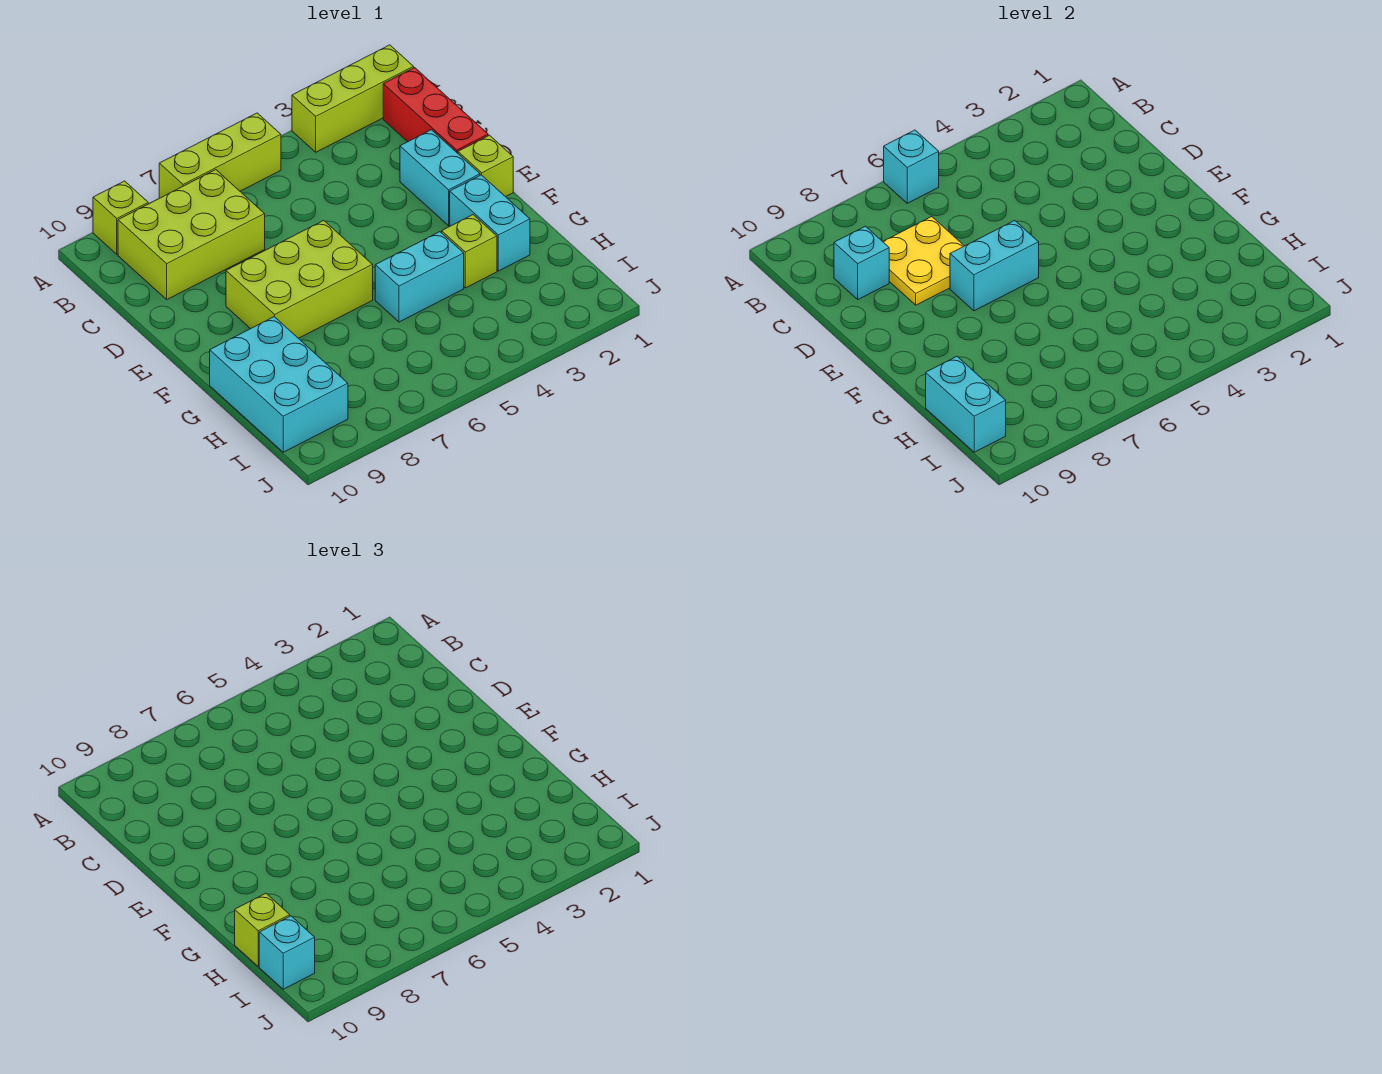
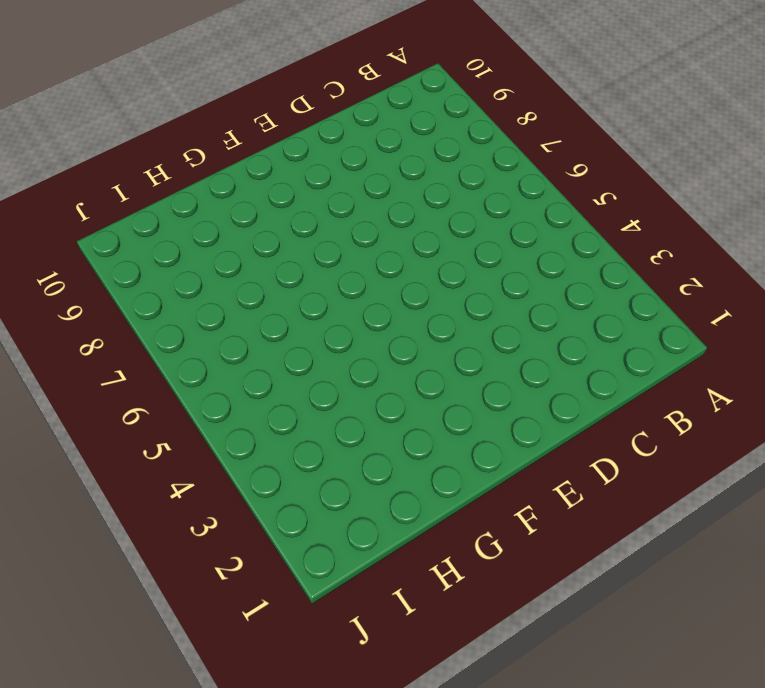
none -> lime brick A1:A3 level 1
none -> lime brick A5:A7 level 1
none -> lime brick A9 level 1

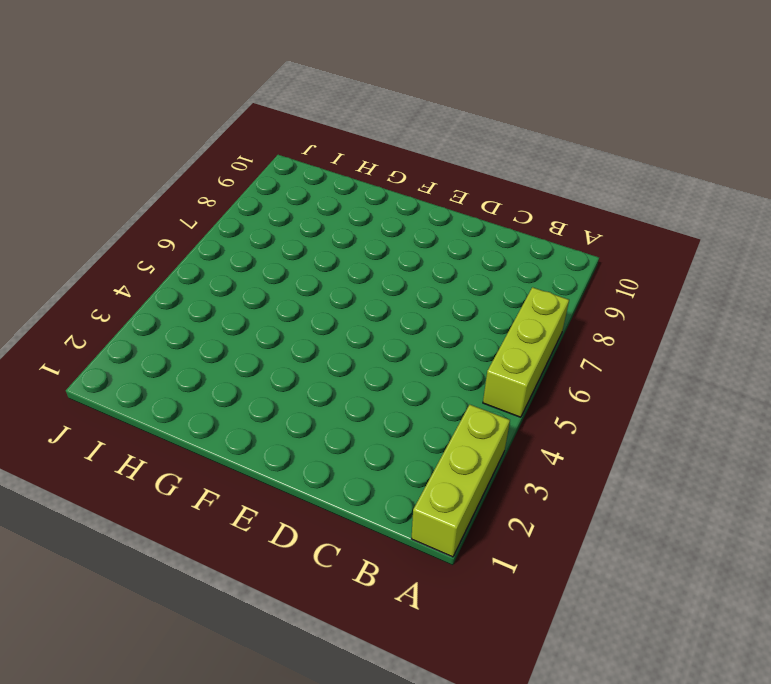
none -> lime brick A9 level 1
none -> red brick B1:D1 level 1
none -> lime brick B7:C9 level 1

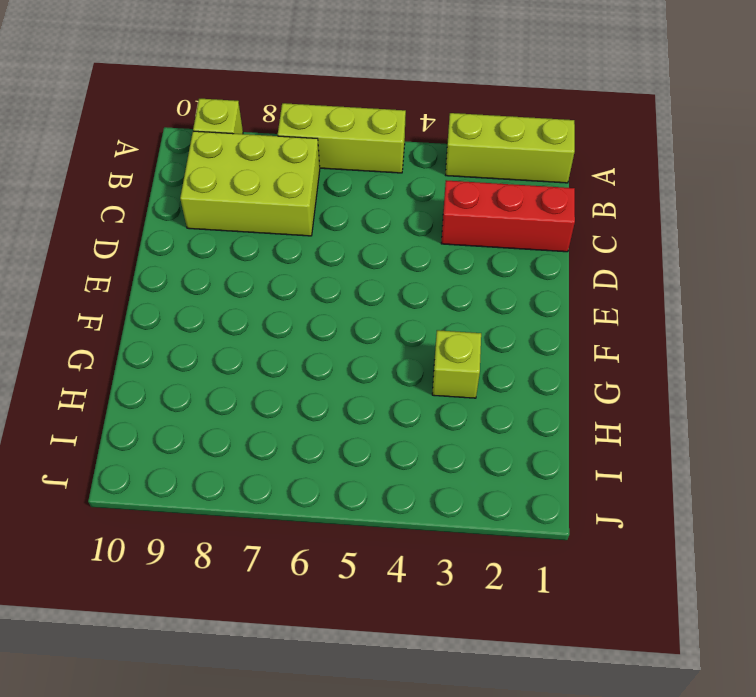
red brick C1:C3 level 1 -> red brick B1:D1 level 1
none -> cyan brick D2:E2 level 1
none -> lime brick E1 level 1
none -> lime brick E6:F8 level 1

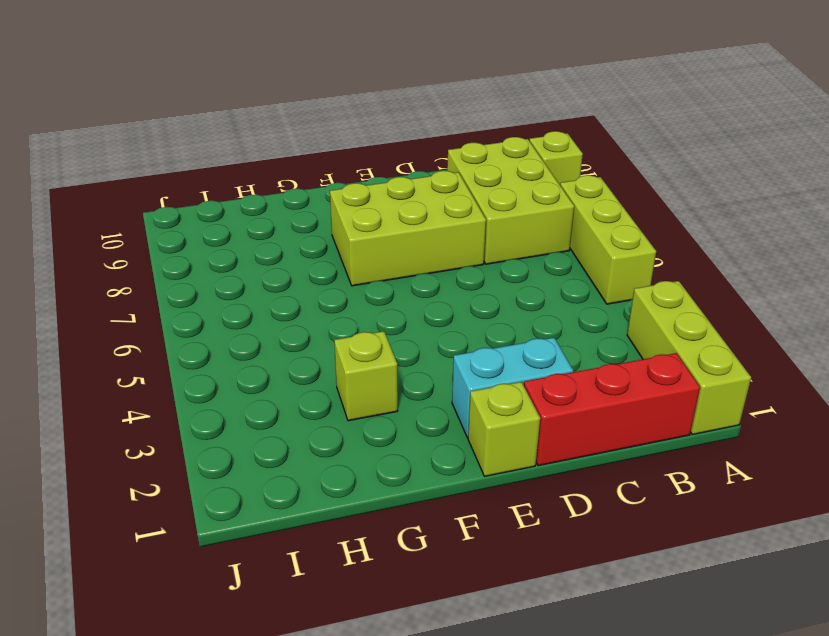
lime brick D7:F8 level 1 -> lime brick E6:F8 level 1
none -> cyan brick F2:G2 level 1
none -> cyan brick G4:G5 level 1
none -> cyan brick G9:I10 level 1

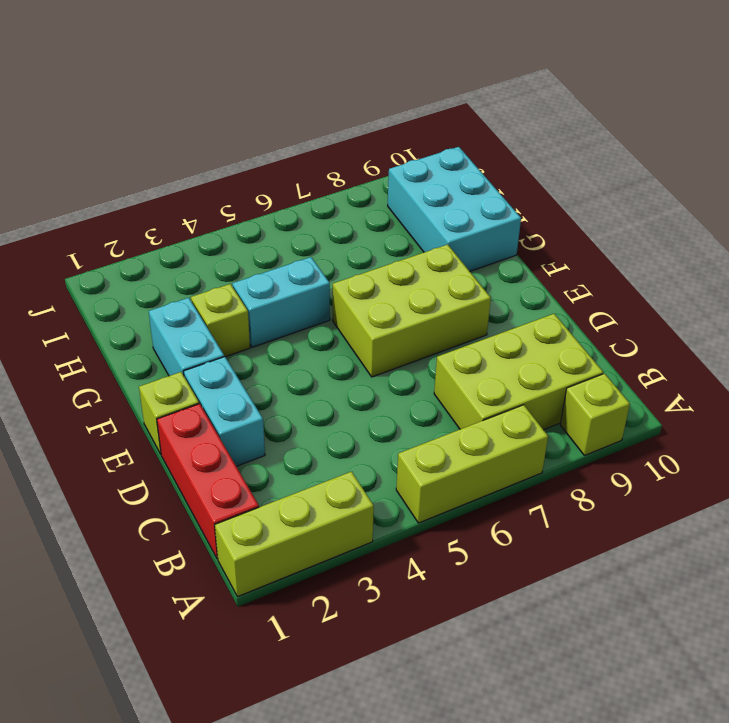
none -> cyan brick A6 level 2
none -> yellow plate C7:D8 level 2
none -> cyan brick C9 level 2

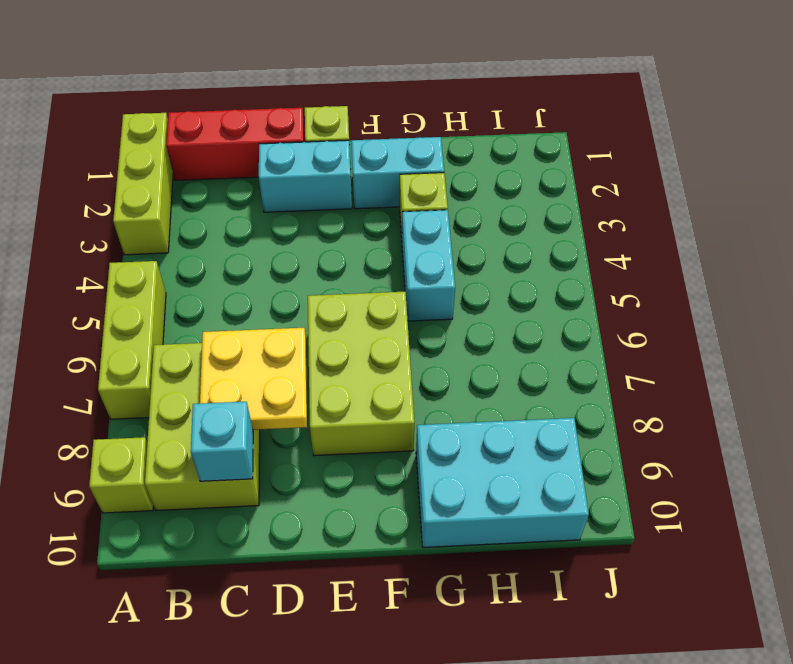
none -> cyan brick A6 level 2
none -> cyan brick E6:E7 level 2
none -> cyan brick H10:I10 level 2

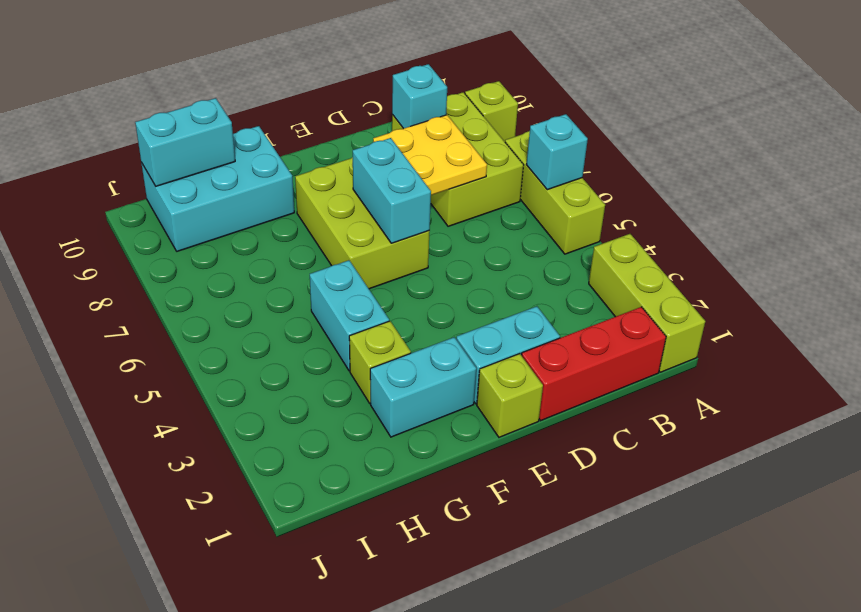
none -> lime brick H10 level 3
none -> cyan brick I10 level 3

